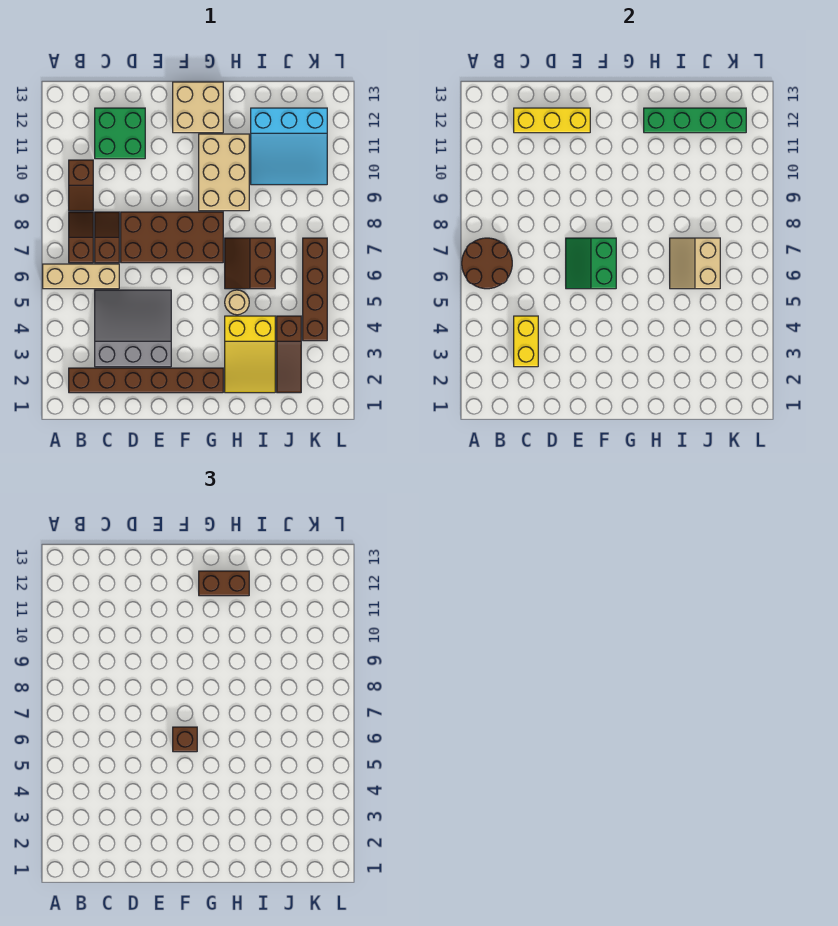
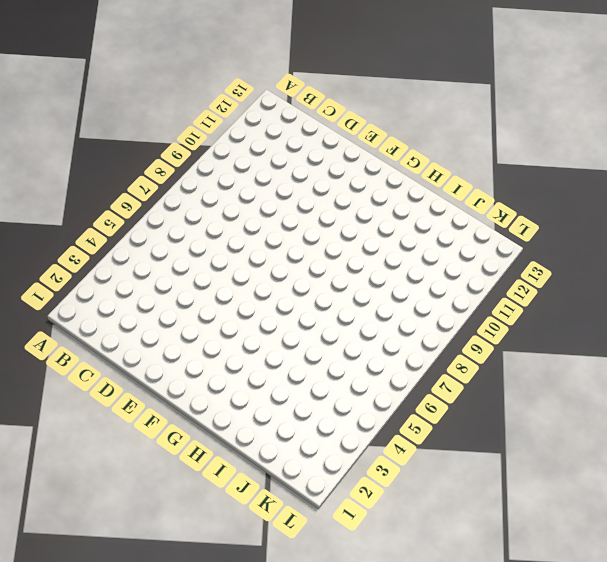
none -> tan brick A6:C6 level 1
none -> brown brick B2:G2 level 1
none -> brown slope B7:B8 level 1 top 7

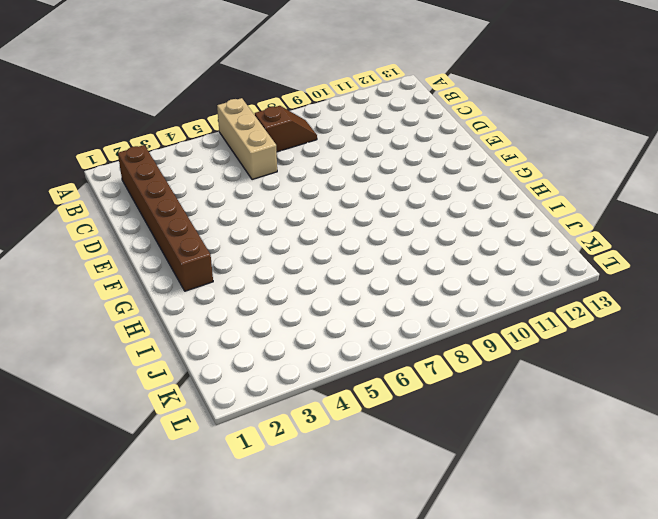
none -> brown slope B9:B10 level 1 top 10
none -> grey slope C3:E5 level 1 top 3
none -> brown slope C7:C8 level 1 top 7

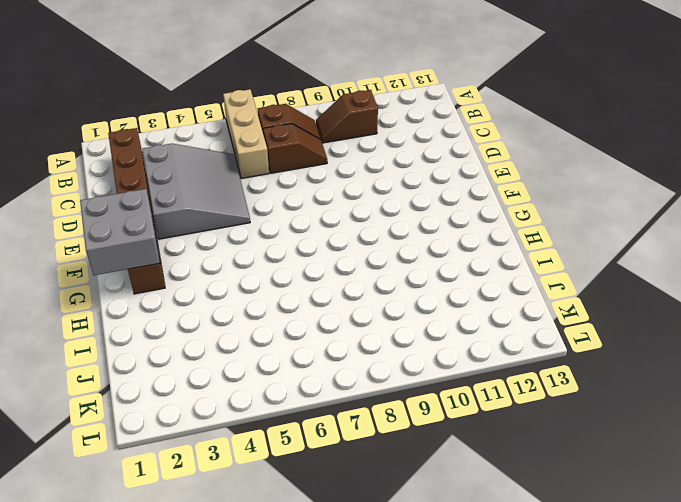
grey brick F1:G2 level 2 -> none
none -> green brick C11:D12 level 1
none -> brown brick D7:G8 level 1
none -> tan brick F12:G13 level 1

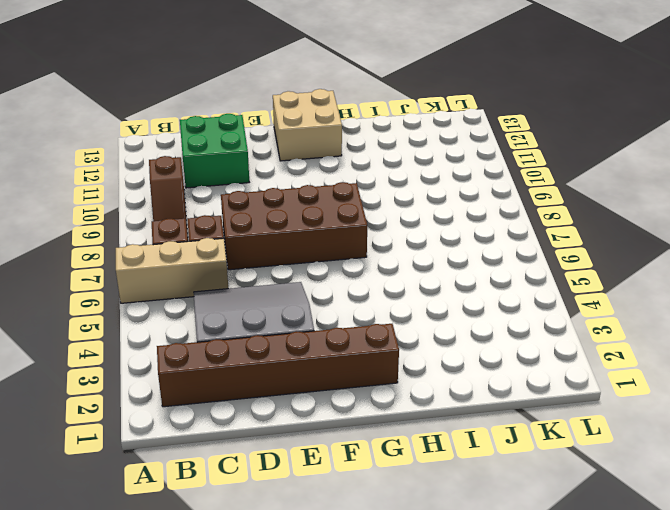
none -> tan brick G9:H11 level 1
none -> yellow slope H2:I4 level 1 top 4
none -> tan round brick H5 level 1

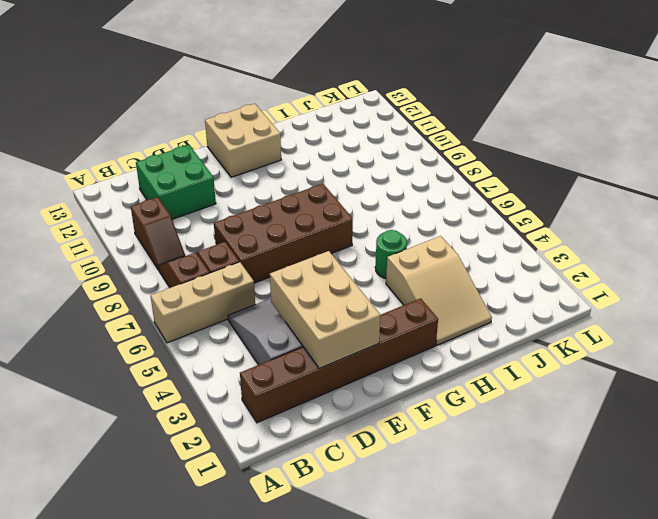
tan brick D2:E4 level 2 -> tan brick G9:H11 level 1
tan slope H2:I4 level 1 top 4 -> yellow slope H2:I4 level 1 top 4
green round brick H5 level 1 -> tan round brick H5 level 1
none -> brown slope H6:I7 level 1 top I
none -> cyan slope I10:K12 level 1 top 12
none -> brown slope J2:J4 level 1 top 4

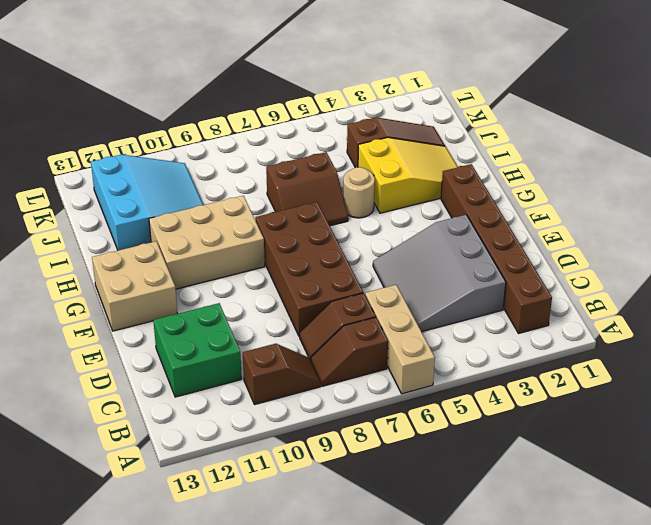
none -> brown brick K4:K7 level 1
none -> brown round brick A6:B7 level 2
none -> yellow brick C3:C4 level 2

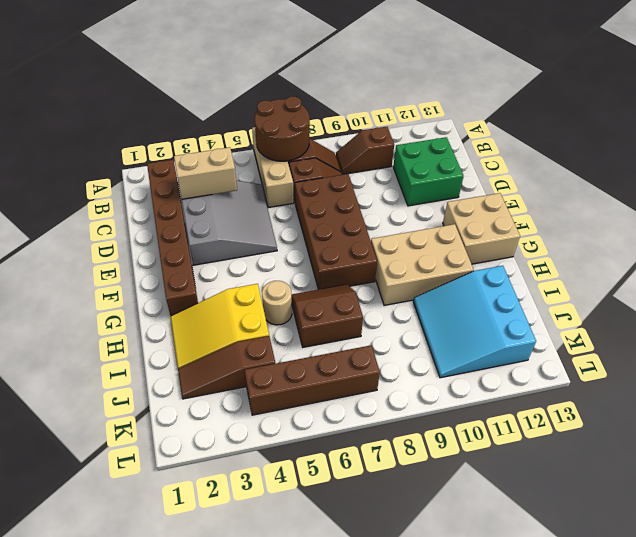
tan brick C3:C4 level 2 -> yellow brick C3:C4 level 2
none -> yellow brick C12:E12 level 2
none -> green slope E6:F7 level 2 top F
none -> green brick H12:K12 level 2

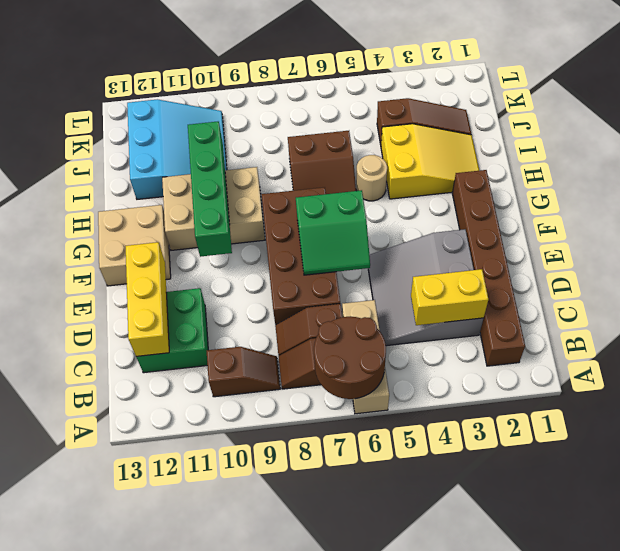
green brick F10:I10 level 2 -> green brick H12:K12 level 2
none -> brown brick K4:K7 level 1
none -> tan slope I6:J7 level 2 top J
none -> brown brick F6 level 3

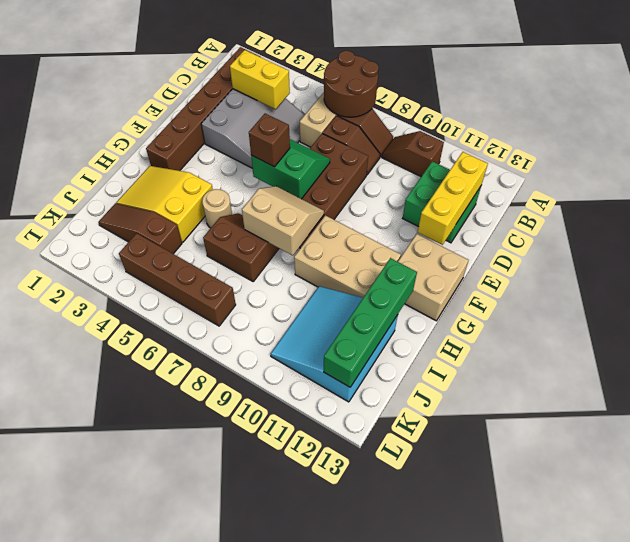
tan slope G7:H8 level 2 top H -> tan slope I6:J7 level 2 top J
none -> brown brick G12:H12 level 3

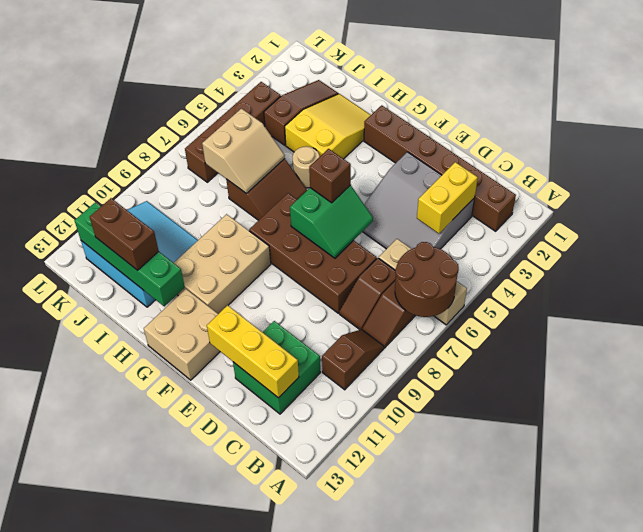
brown brick I12:J12 level 3 -> brown brick G12:H12 level 3

